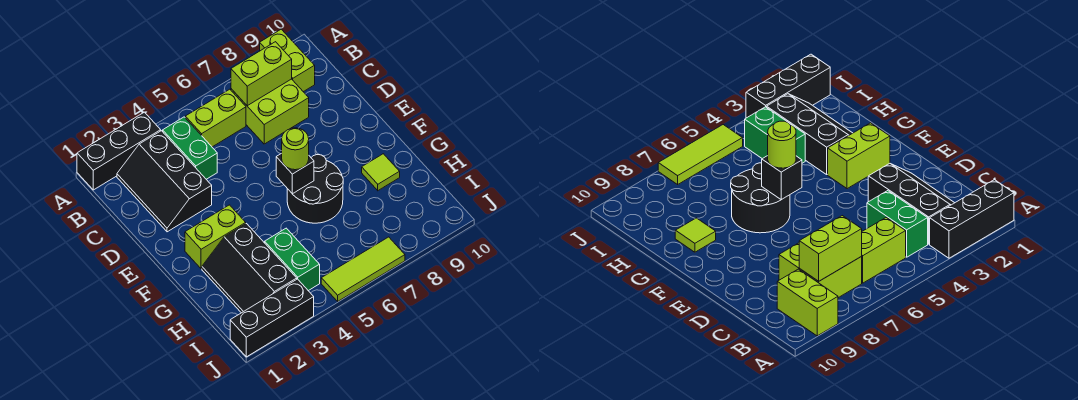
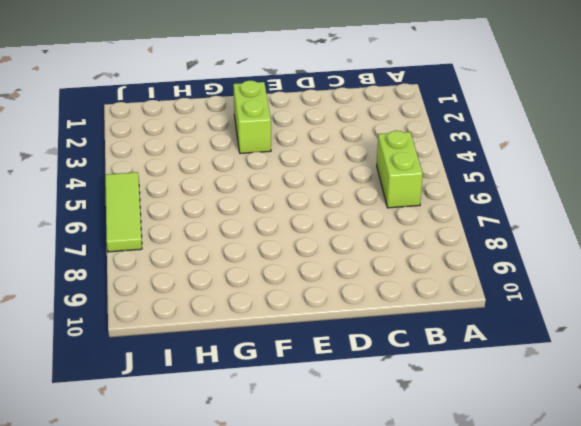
none -> black brick A1:A3 level 1
none -> lime brick A9:B9 level 1
none -> black slope B2:D3 level 1 top 3

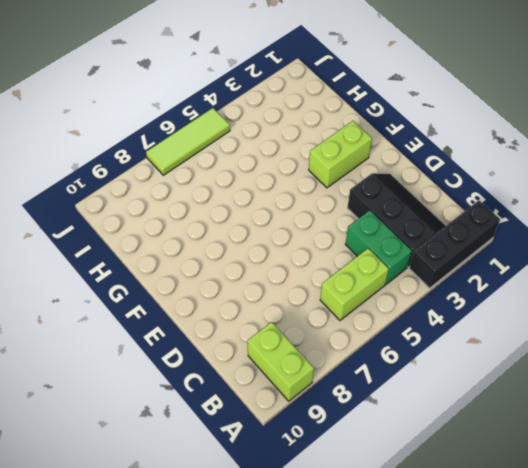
none -> lime brick B7:C8 level 1
none -> black round brick F6:G7 level 1
none -> black slope G2:I3 level 1 top 3

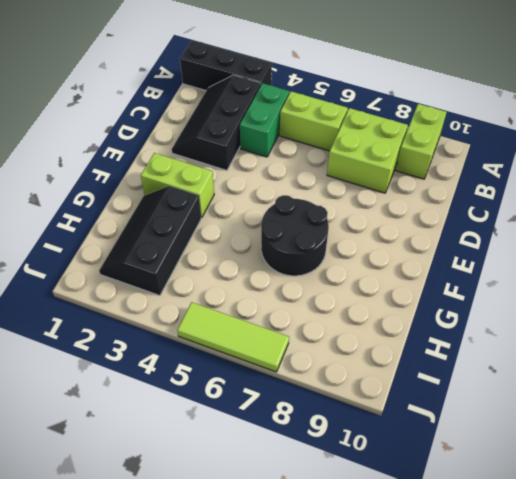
none -> lime tile G9 level 1
none -> green brick H4:I4 level 1
none -> black brick J1:J3 level 1

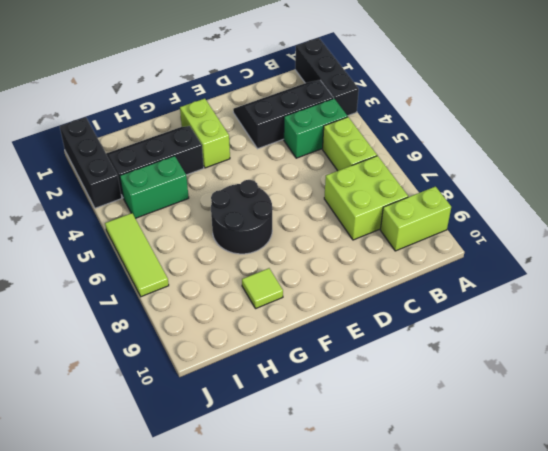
none -> lime brick B7:B8 level 2
none -> black brick F6 level 2
none -> lime round brick F6 level 3

